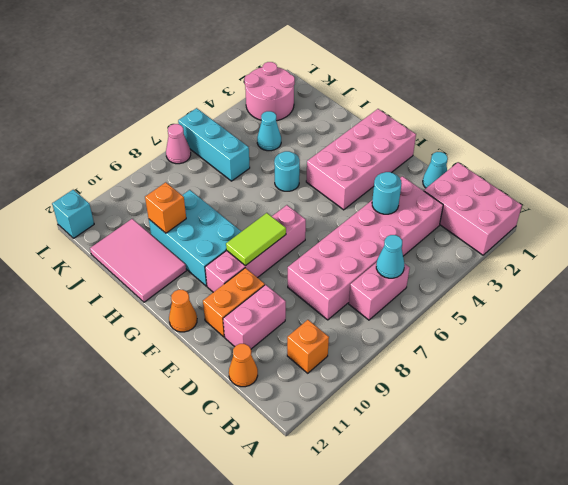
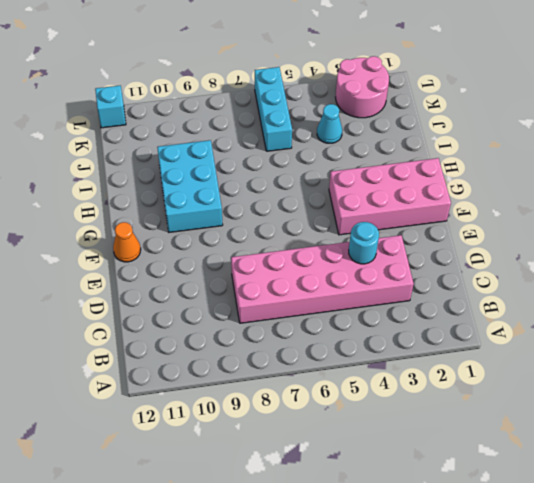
none -> pink brick A1:C2 level 1
none -> pink brick B6:B7 level 1
none -> orange brick B10 level 1

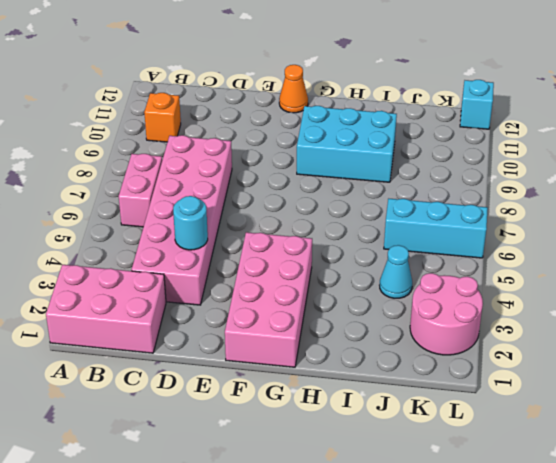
none -> orange cone C12 level 1
none -> cyan cone D1 level 1
none -> pink brick D10:D11 level 1

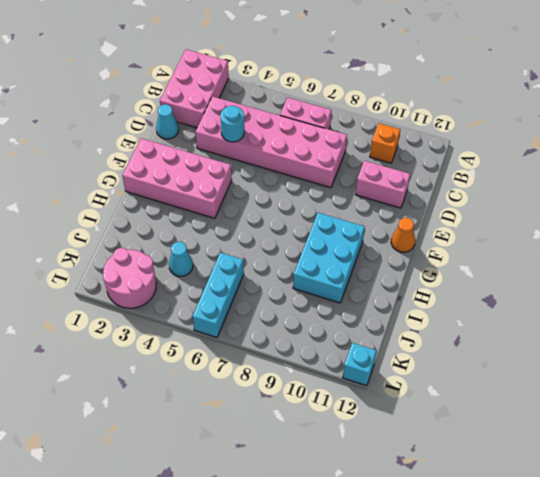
none -> orange cone C12 level 1
none -> orange brick E10:E11 level 1
none -> pink brick F7:F10 level 1

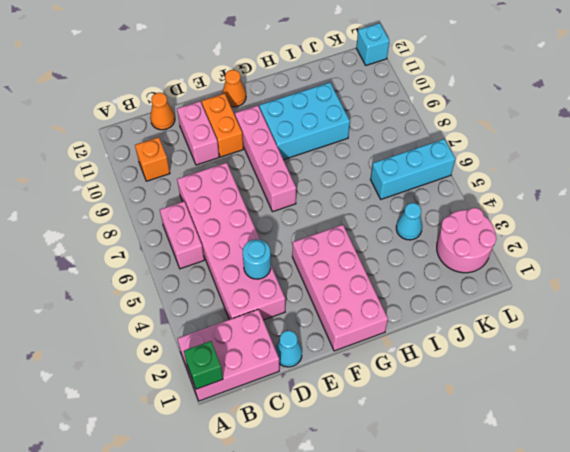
green brick A1 level 2 -> none
none -> cyan round brick H5 level 1
none -> pink tile H11:J12 level 1
none -> pink cone L7 level 1

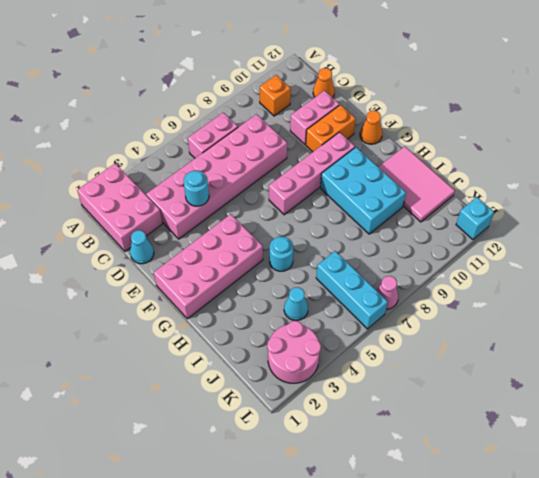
none -> cyan cone B6 level 2
none -> lime tile F8:F9 level 2
none -> orange brick I10 level 2

